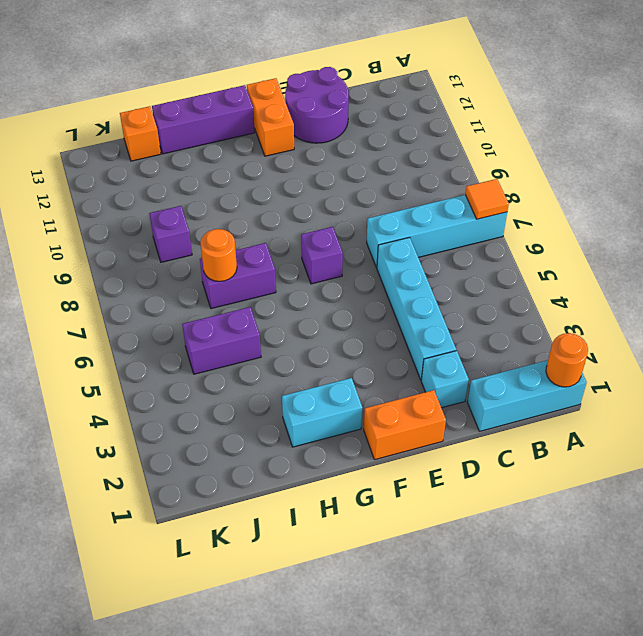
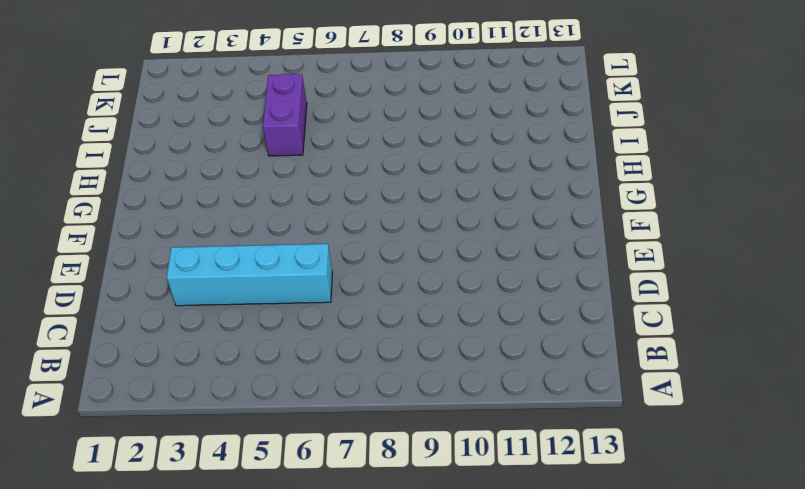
none -> cyan brick A1:C1 level 1
none -> cyan brick A7:D7 level 1
none -> cyan brick D2 level 1

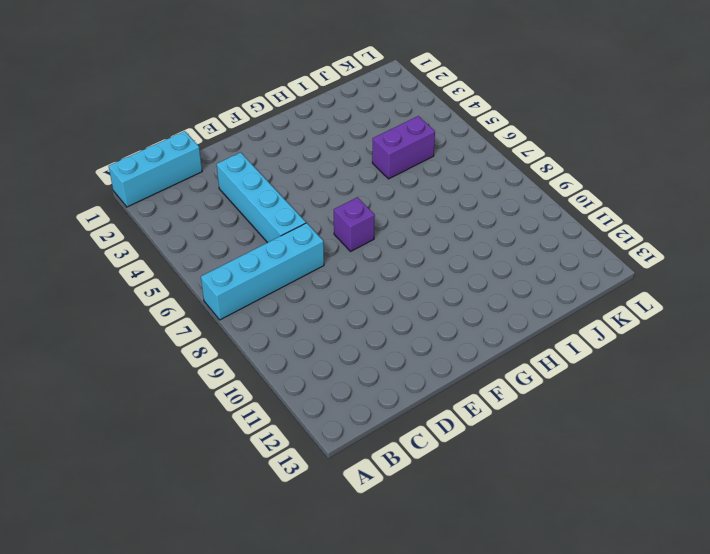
none -> cyan brick D2 level 1
none -> purple round brick D12:E13 level 1
none -> orange brick E1:F1 level 1

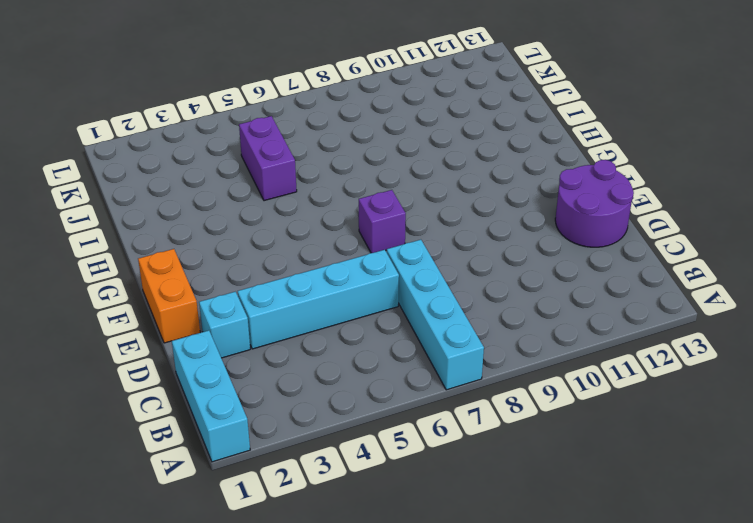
none -> orange brick F12:F13 level 1
none -> cyan brick G2:H2 level 1
none -> purple brick G13:I13 level 1

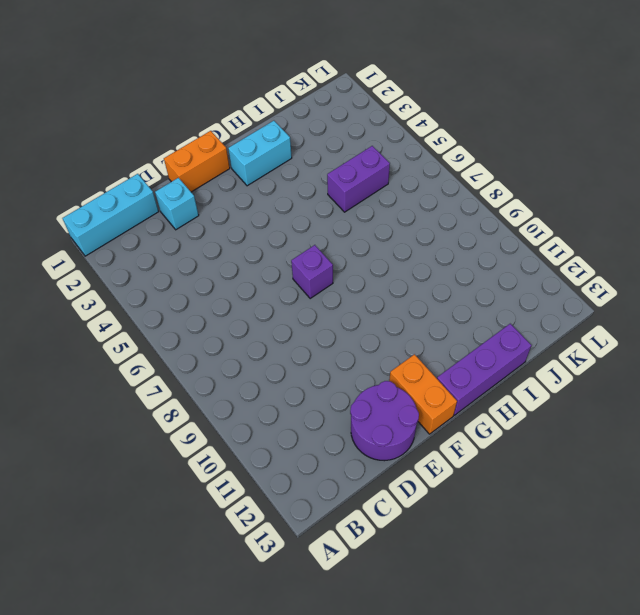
none -> cyan brick A7:D7 level 1
none -> cyan brick D3:D6 level 1
none -> purple brick H7:I7 level 1

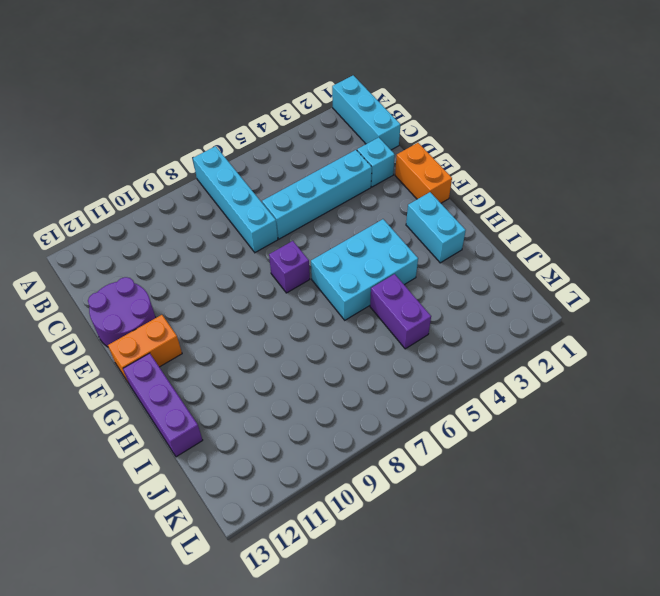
cyan brick G4:H6 level 1 -> none
none -> purple brick H7:I7 level 1
none -> purple brick J9 level 1
none -> orange brick J13 level 1

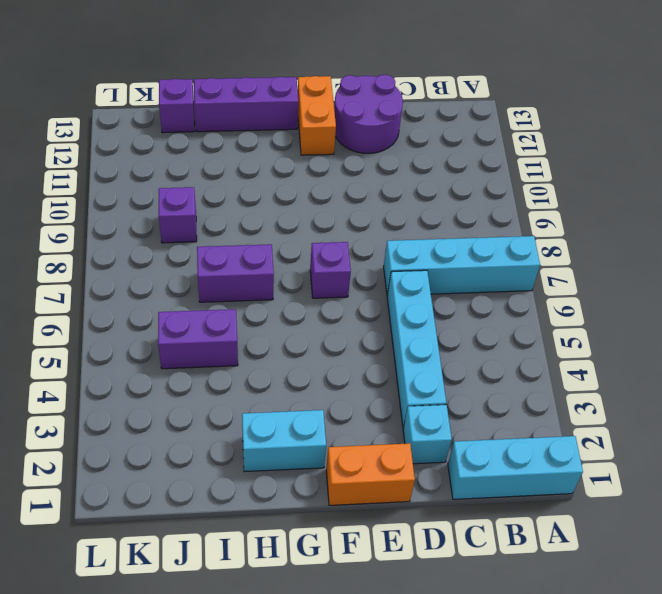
purple brick J13 level 1 -> orange brick J13 level 1
none -> orange round brick A1 level 2
none -> orange tile A7 level 2
none -> orange round brick I7 level 2

